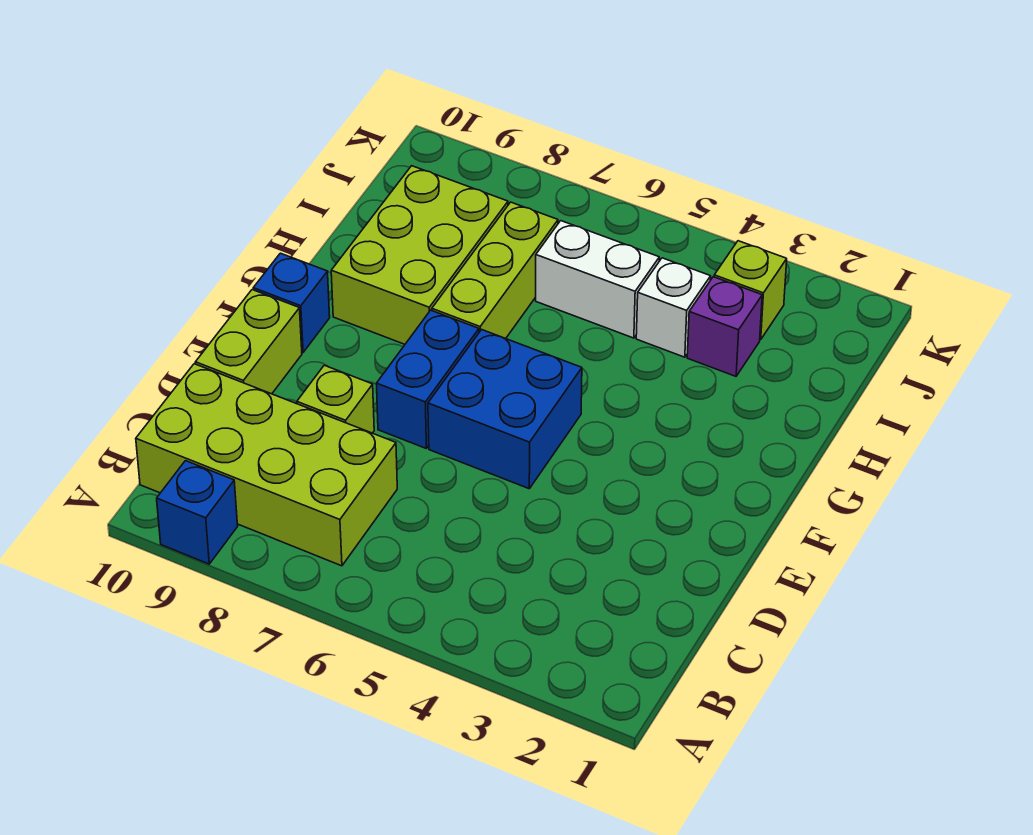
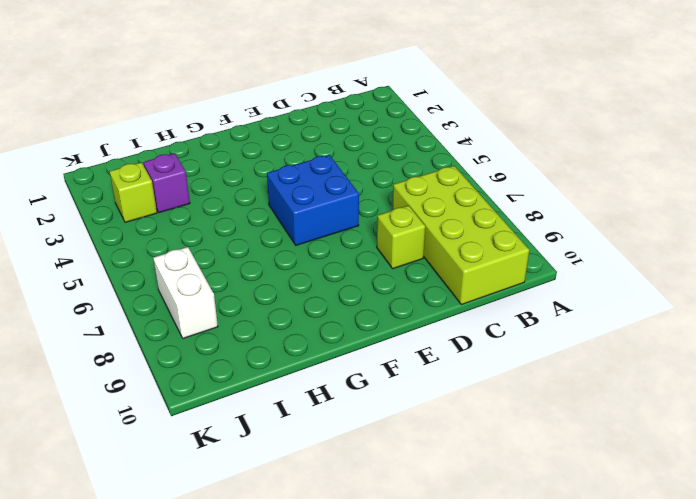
white brick J7:J8 level 1 -> white brick I5:I6 level 1
none -> blue brick A9 level 1
none -> lime brick D10:E10 level 1
none -> blue brick E7:F7 level 1

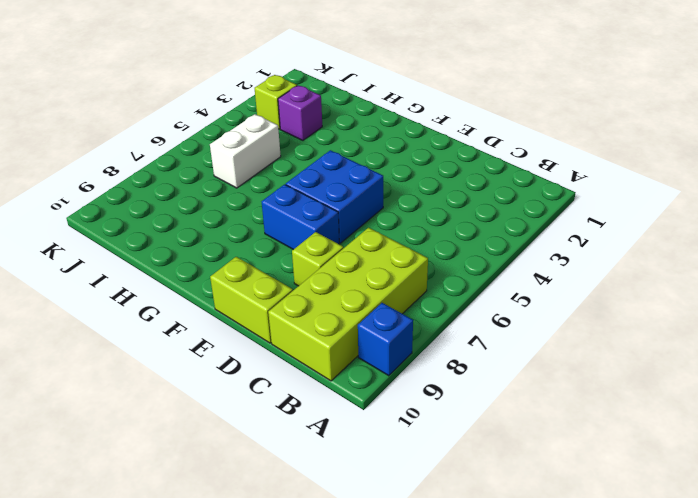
none -> blue brick F10 level 1
none -> lime brick G7:I7 level 1
none -> lime brick G8:I9 level 1

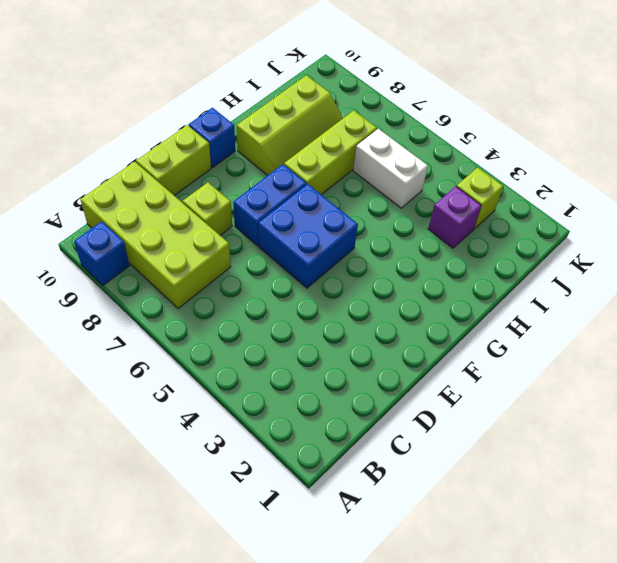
lime slope G8:I9 level 1 top 9 -> lime brick G8:I9 level 1
none -> white brick I4 level 1

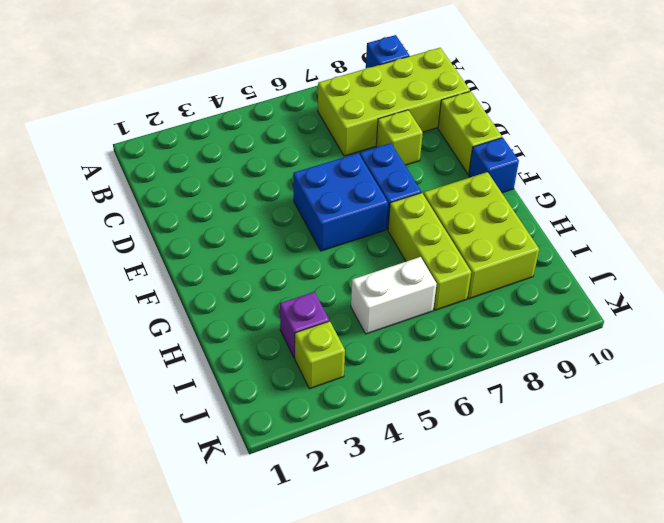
none -> white brick I4 level 1

